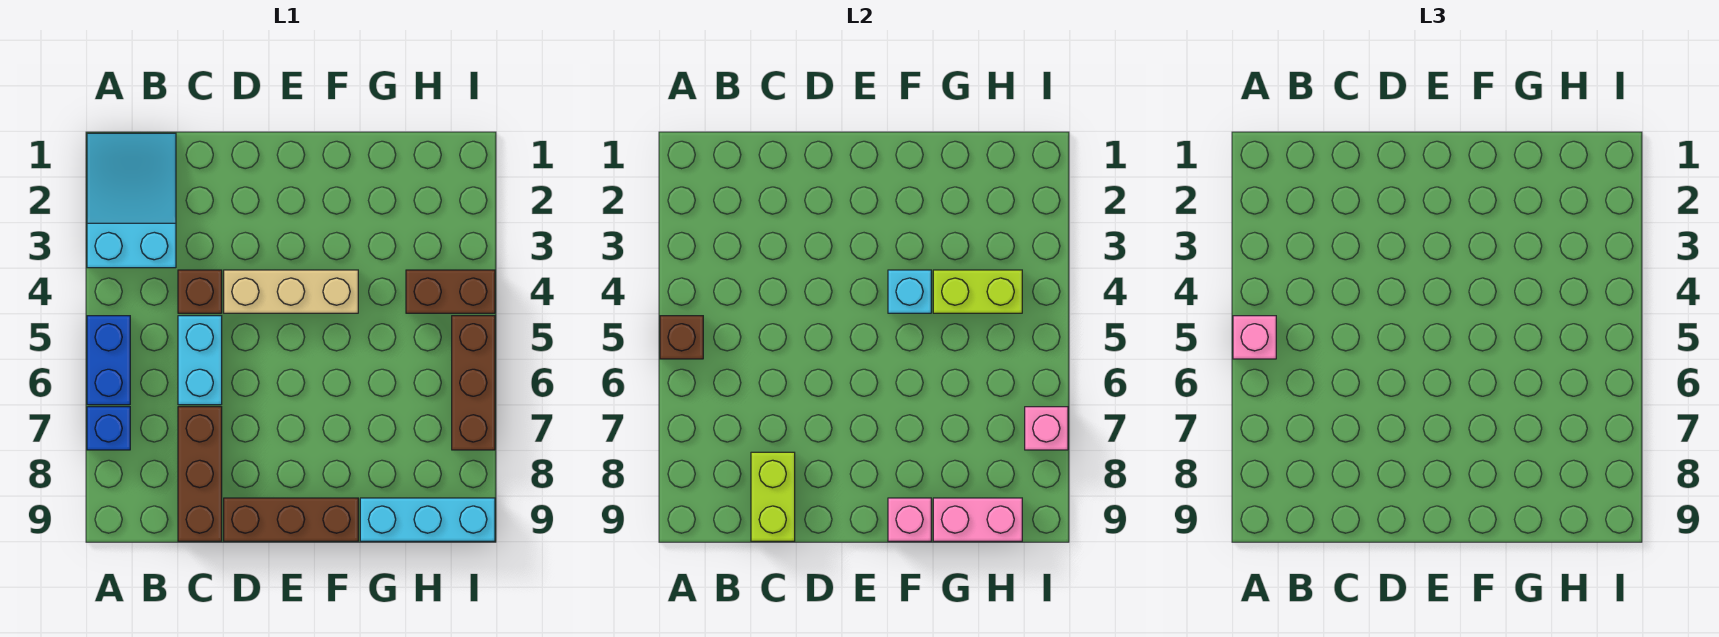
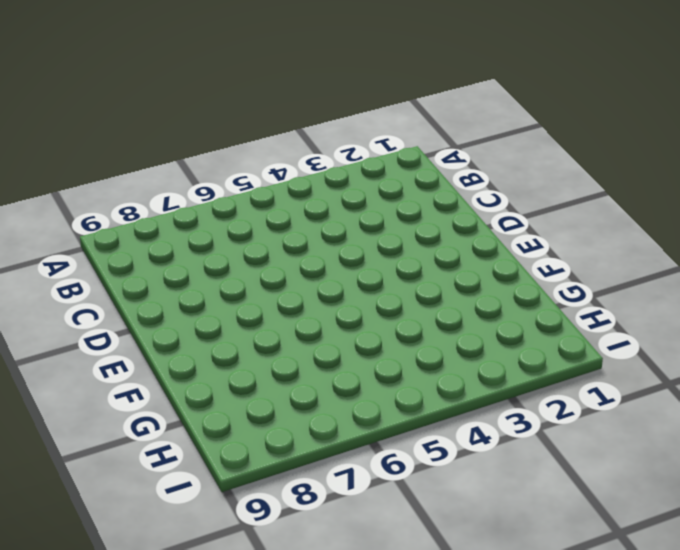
none -> cyan slope A1:B3 level 1 top 3
none -> blue brick A5:A6 level 1
none -> blue brick A7 level 1

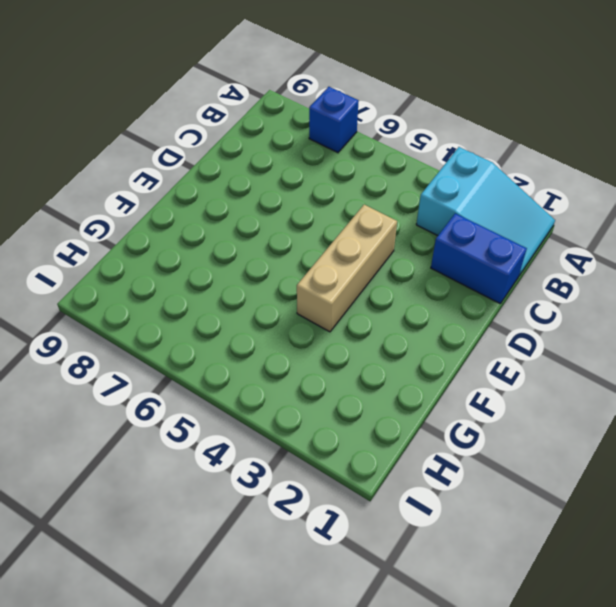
blue brick C1:C2 level 1 -> blue brick A5:A6 level 1
none -> brown brick C4 level 1
none -> cyan brick C5:C6 level 1
none -> brown brick C7:C9 level 1

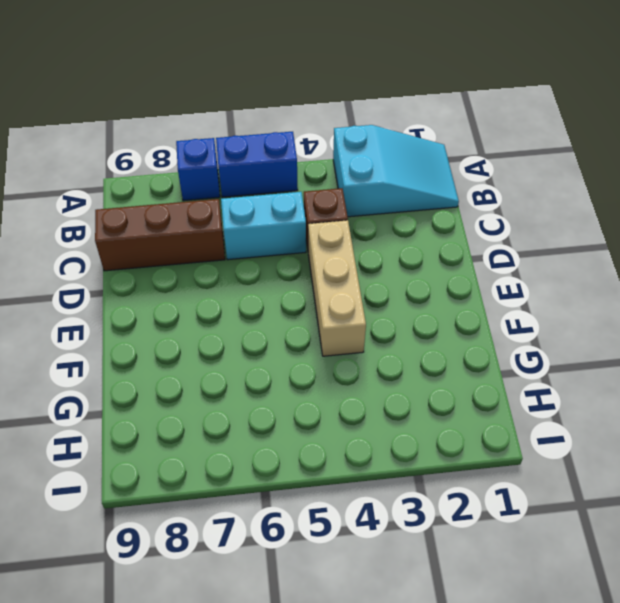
none -> brown brick D9:F9 level 1
none -> cyan brick G9:I9 level 1
none -> brown brick H4:I4 level 1

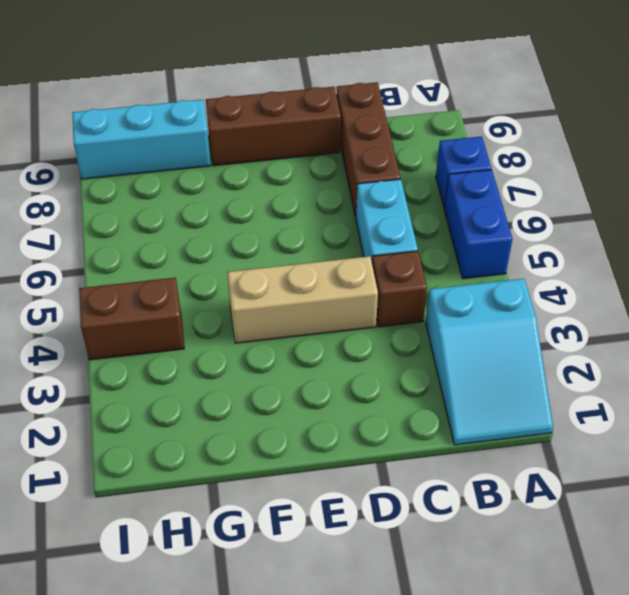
none -> brown brick I5:I7 level 1
none -> brown brick A5 level 2
none -> lime brick C8:C9 level 2

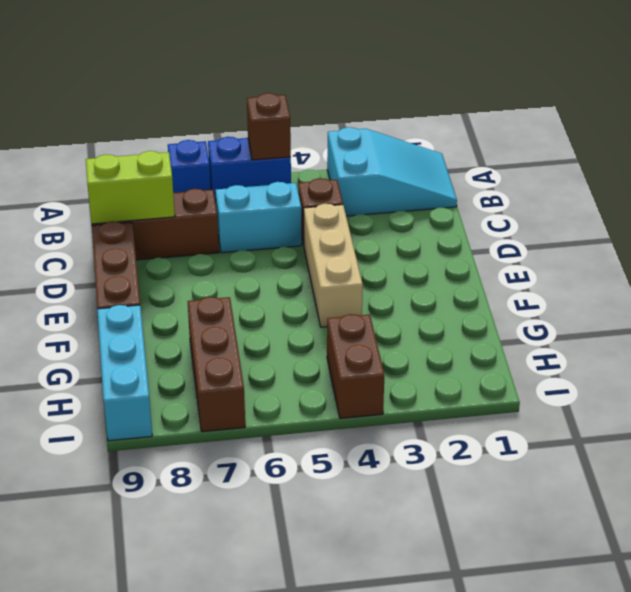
brown brick G7:I7 level 1 -> brown brick I5:I7 level 1
none -> cyan brick F4 level 2
none -> pink brick F9 level 2
none -> lime brick G4:H4 level 2

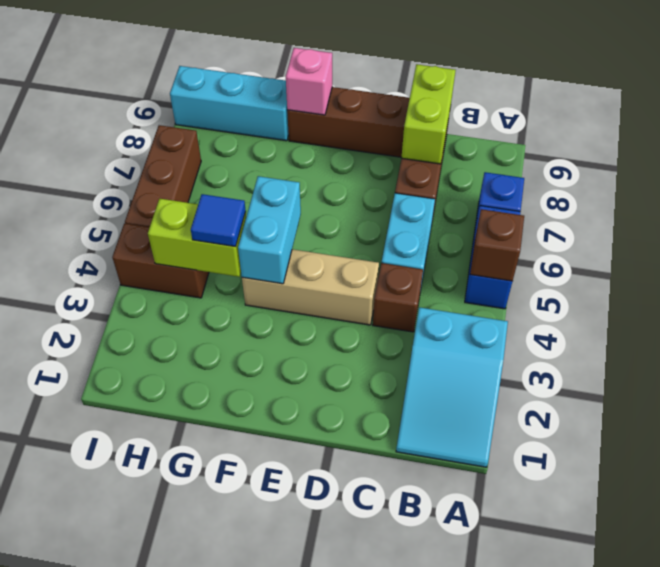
cyan brick F4:F5 level 2 -> cyan brick F4 level 2
blue tile G4 level 3 -> none
none -> pink brick G9:H9 level 2
none -> pink brick I7 level 2
none -> pink brick A5 level 3

